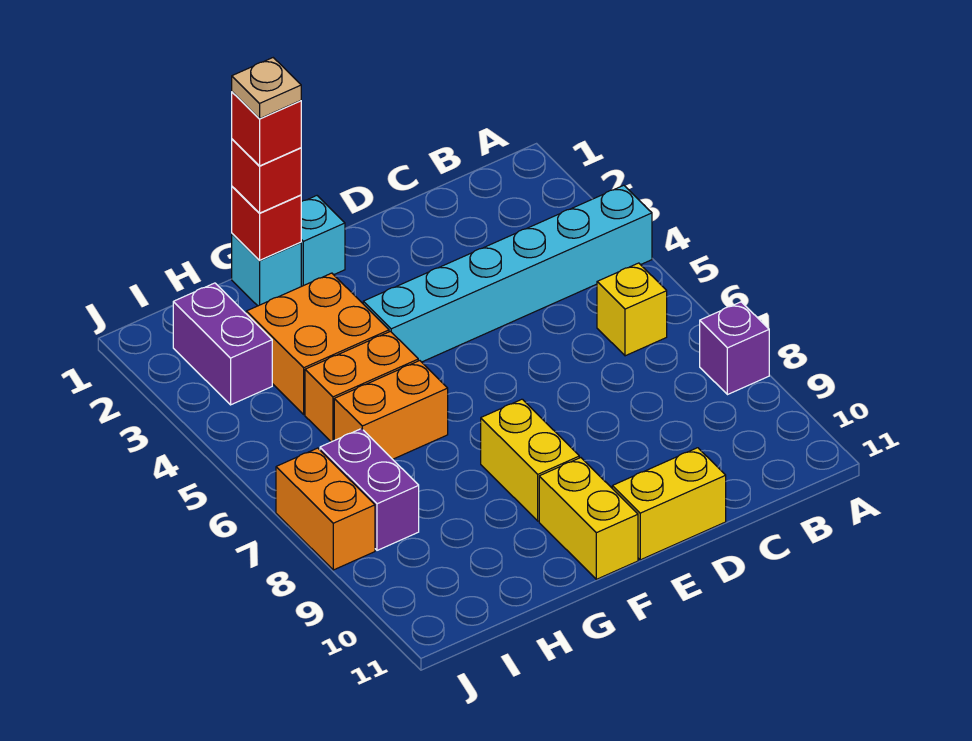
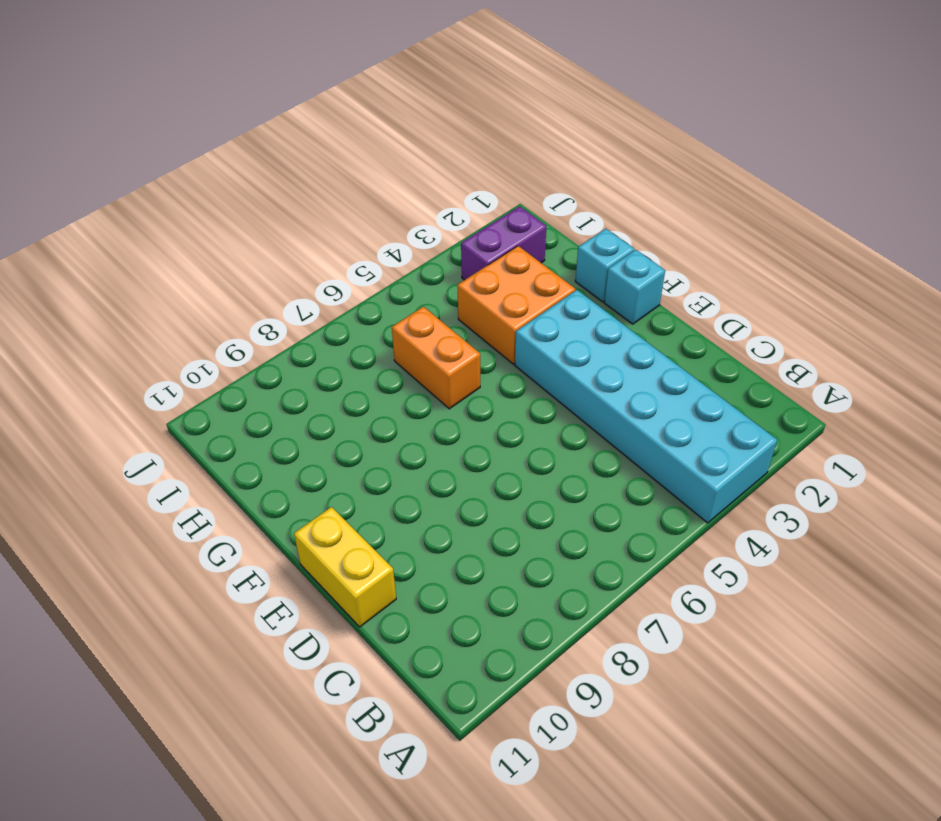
cyan brick A3:F4 level 1 -> cyan brick A4:F4 level 1
none -> purple brick A8 level 1
none -> yellow brick B6 level 1
none -> yellow brick F8:F9 level 1

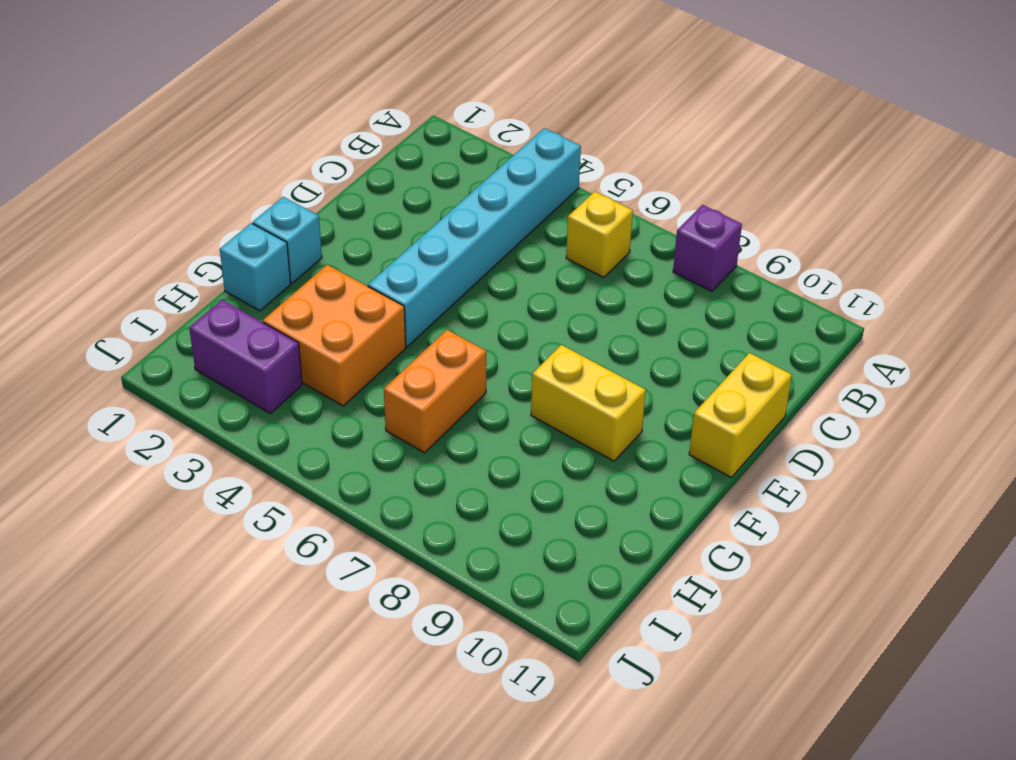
none -> yellow brick F10:F11 level 1
none -> orange brick G5:H5 level 1
none -> purple brick I7:I8 level 1

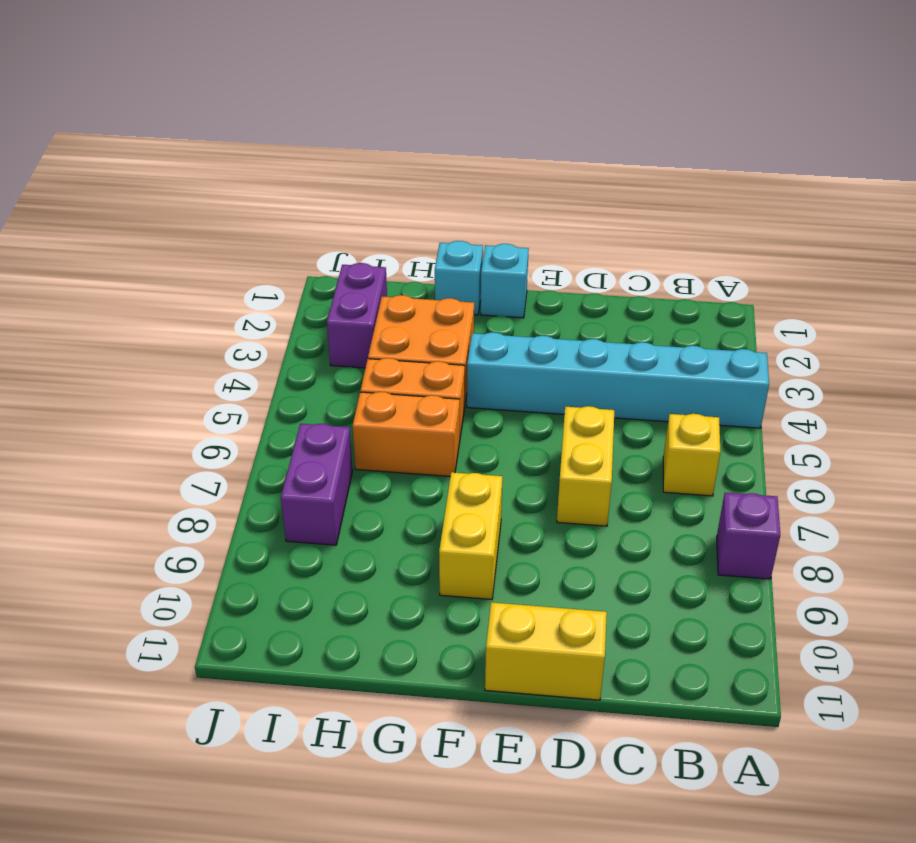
yellow brick D6:D7 level 1 -> yellow brick F10:F11 level 1
none -> orange brick J7:J8 level 1
none -> red brick G1 level 2
none -> red brick G1 level 3

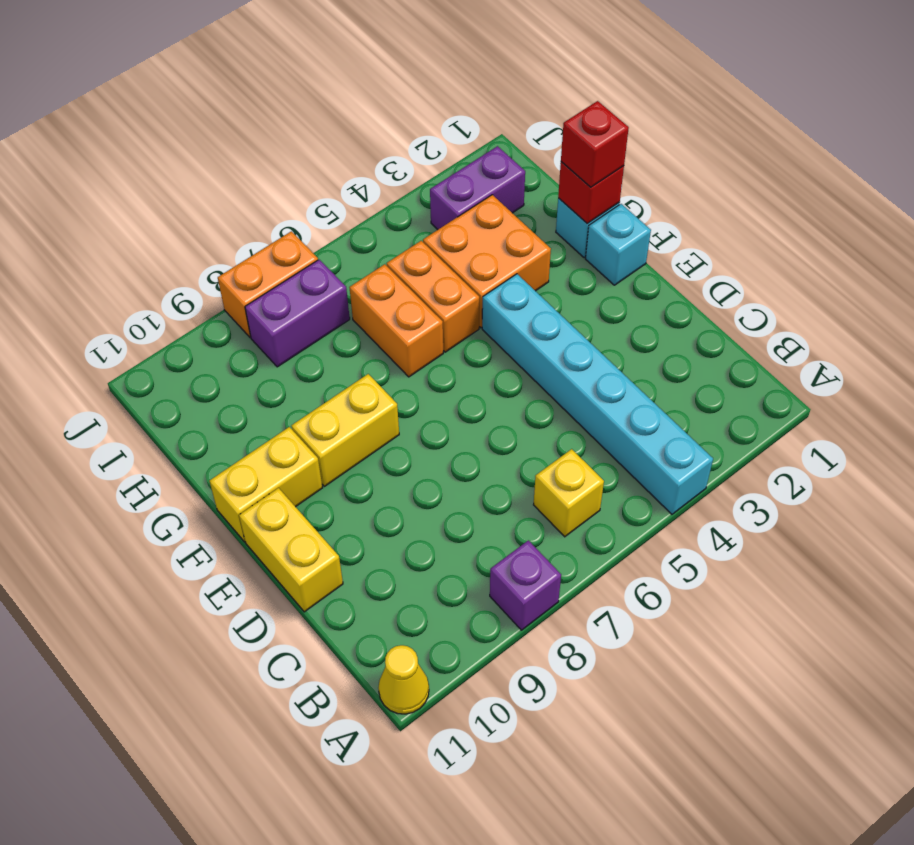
yellow cone A11 level 1 -> none
none -> red brick G1 level 4
none -> tan plate G1 level 5

